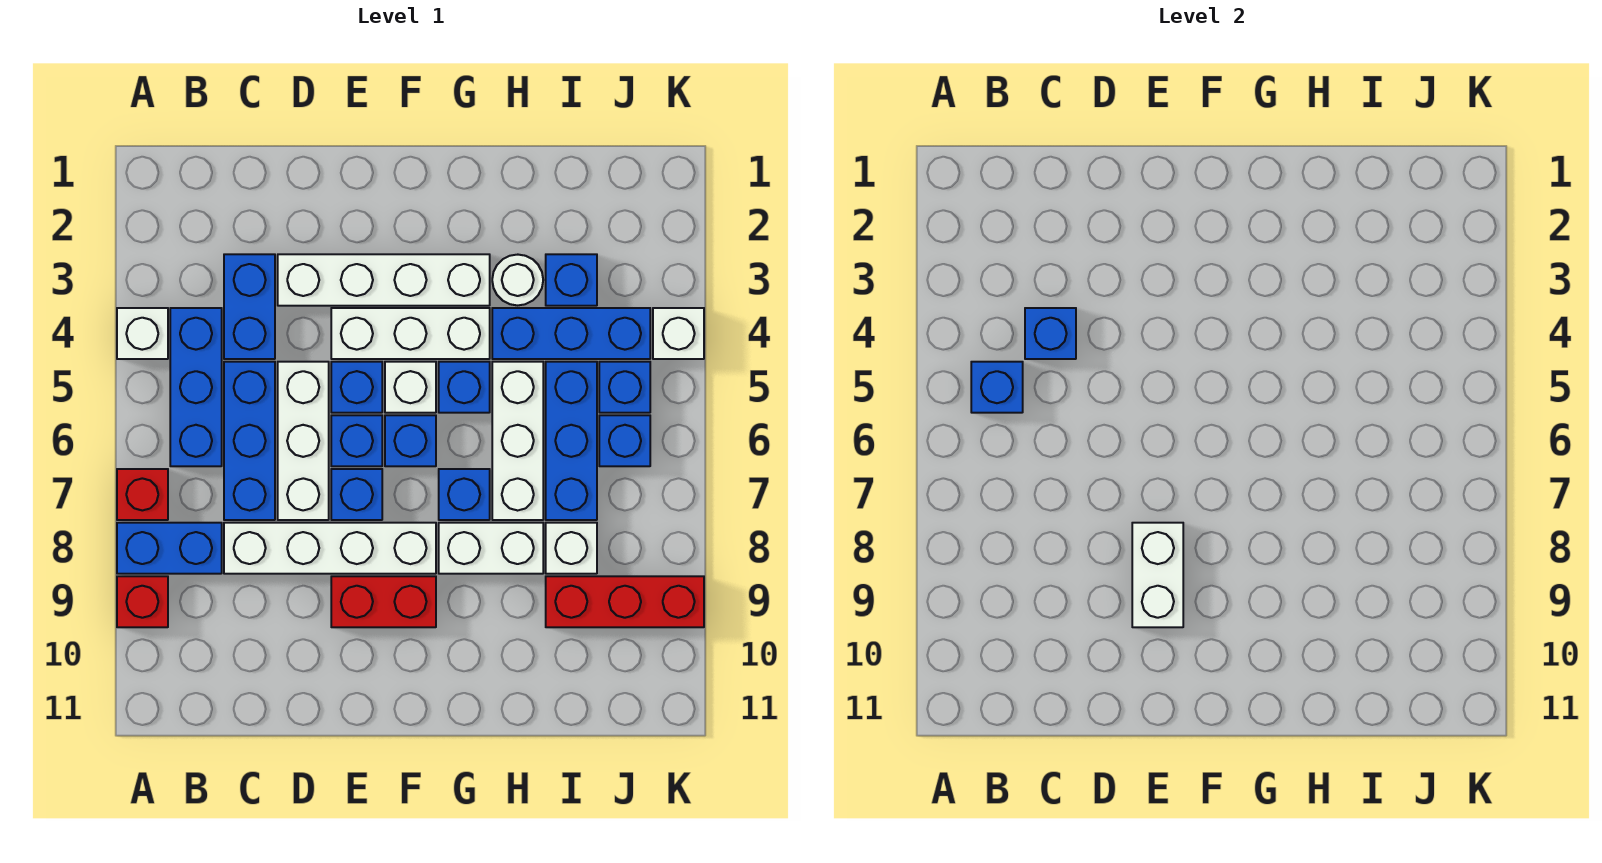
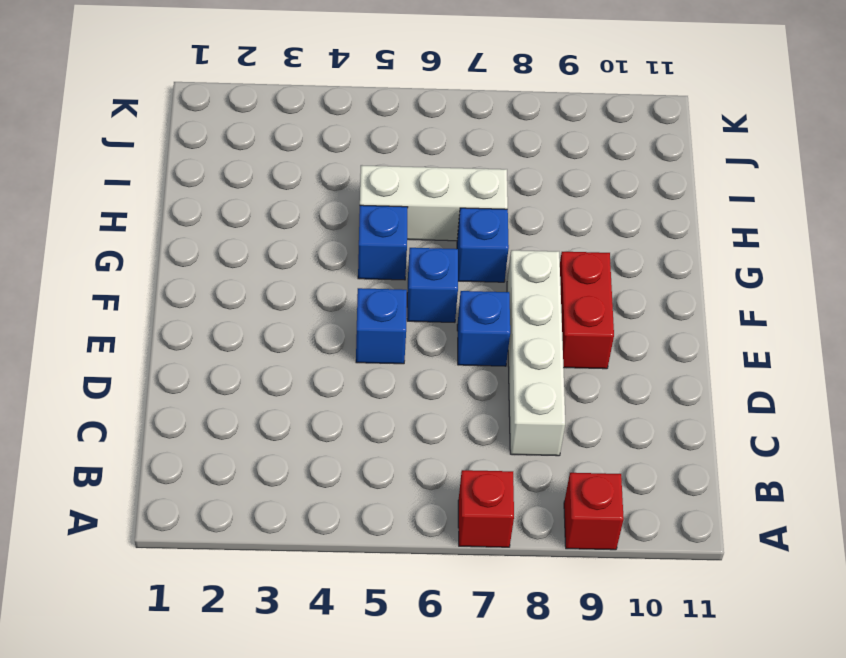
none -> white brick A4 level 1
none -> blue brick A8:B8 level 1
none -> blue brick B4:B6 level 1
none -> blue brick C3:C4 level 1

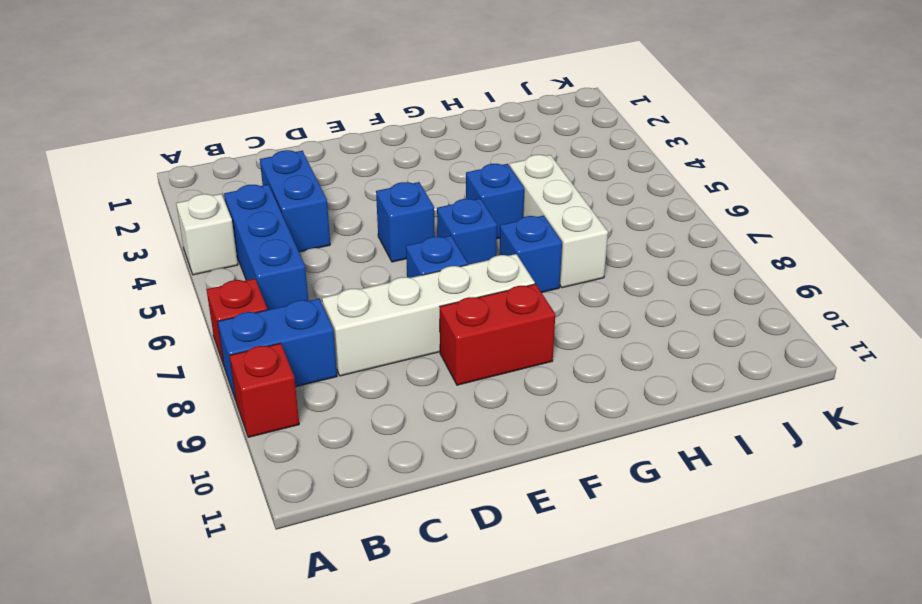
none -> blue brick C5:C7 level 1
none -> white brick D3:G3 level 1
none -> white brick D5:D7 level 1
none -> white brick E4:G4 level 1

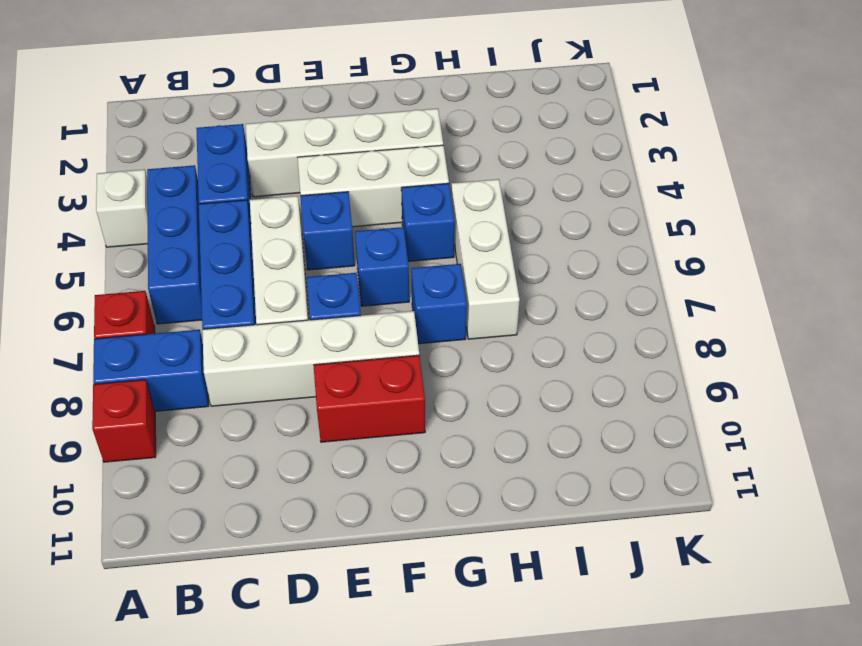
none -> blue brick E6 level 1
none -> white brick F5 level 1
none -> white brick G8:H8 level 1
none -> white round brick H3 level 1

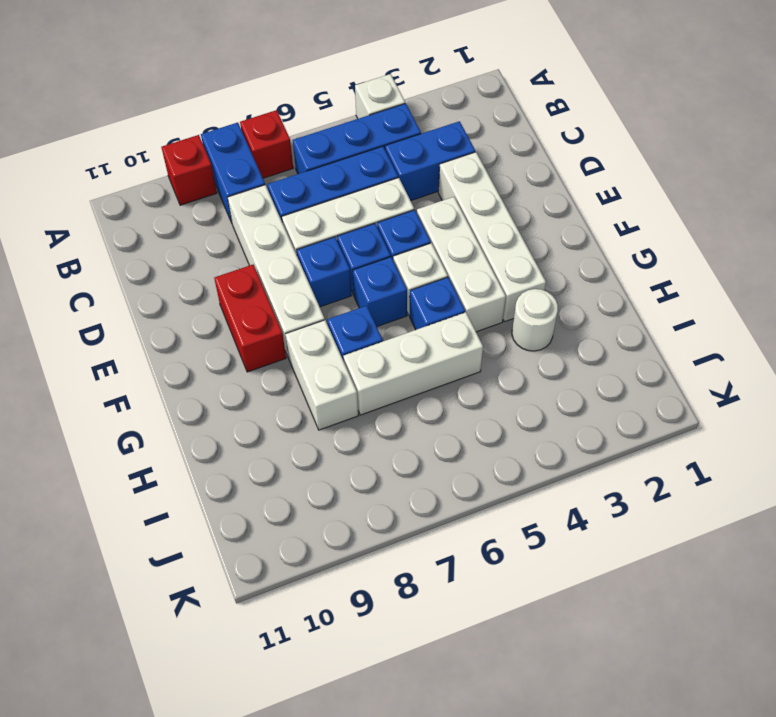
none -> blue brick H4:J4 level 1
none -> blue brick I3 level 1
none -> blue brick I5:I7 level 1
none -> white brick I8 level 1

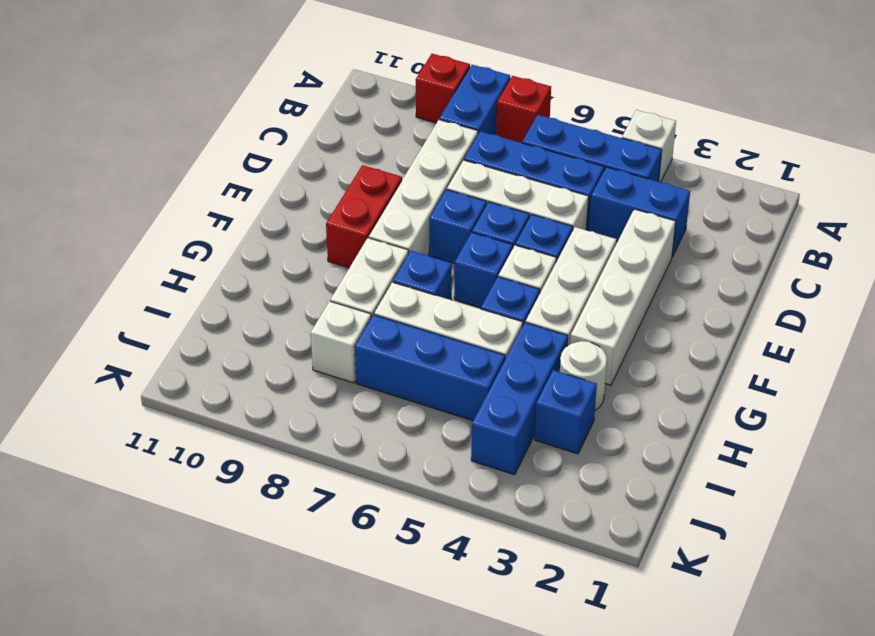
none -> red brick I9:K9 level 1
none -> blue brick J5 level 1
none -> blue brick J6 level 1
none -> white brick K4 level 1

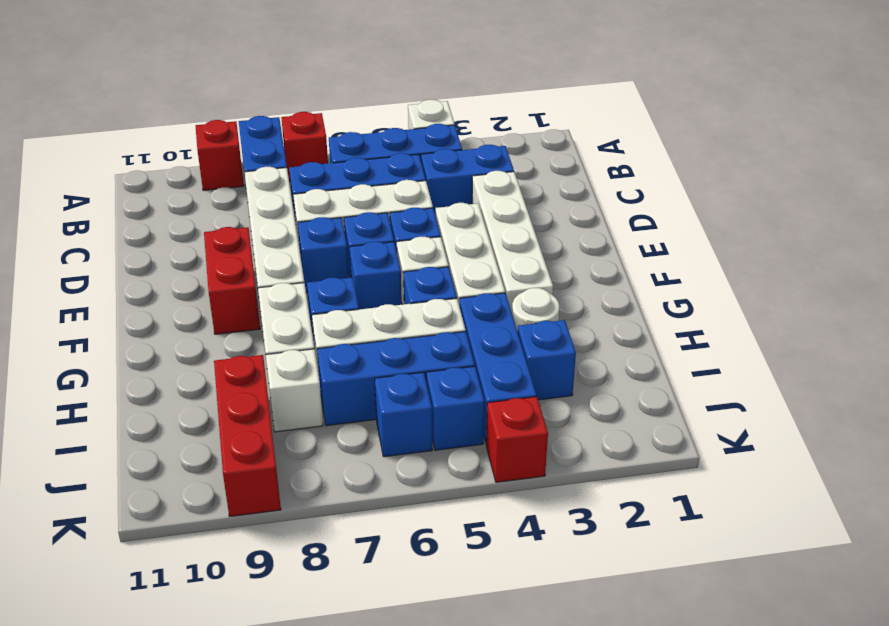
red brick K4 level 1 -> white brick K4 level 1
none -> blue brick B5 level 2
none -> blue brick C4 level 2
none -> white brick E8:E9 level 2

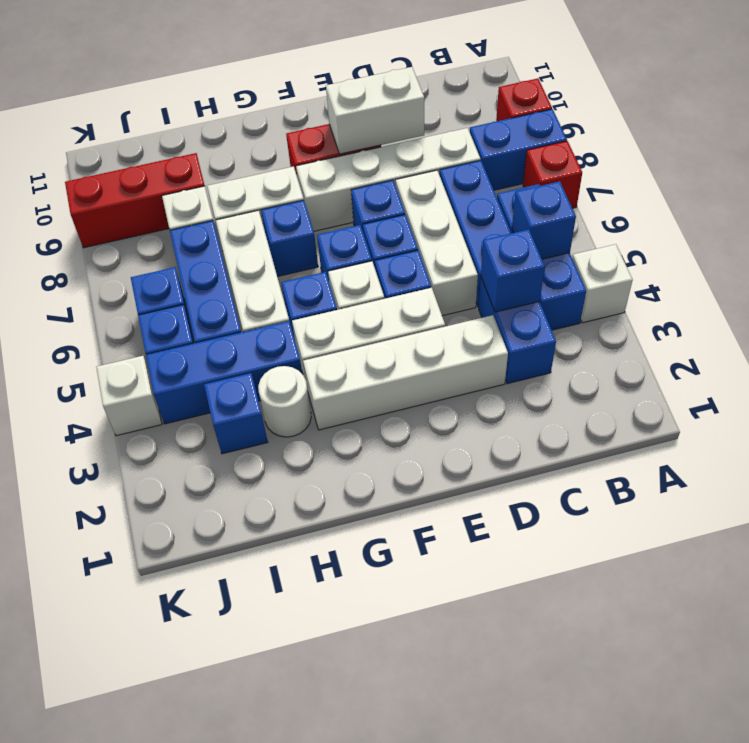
white brick D9:E9 level 2 -> white brick E8:E9 level 2

